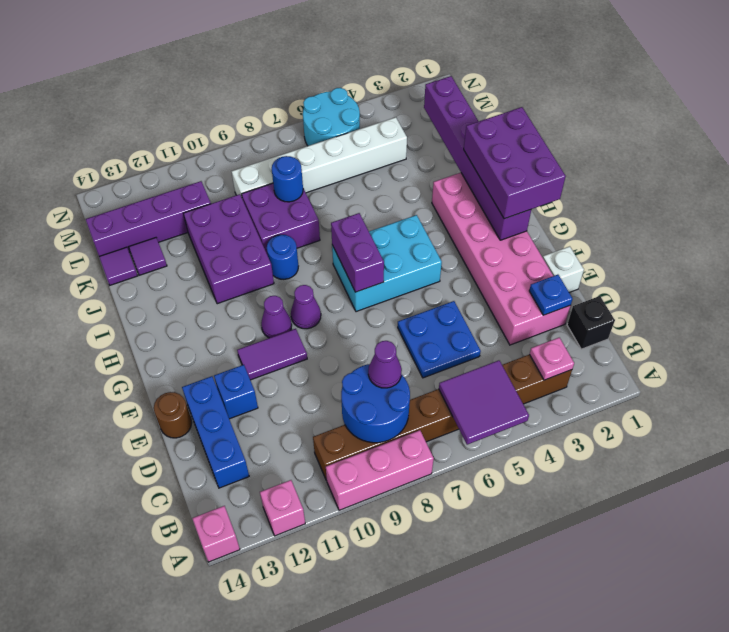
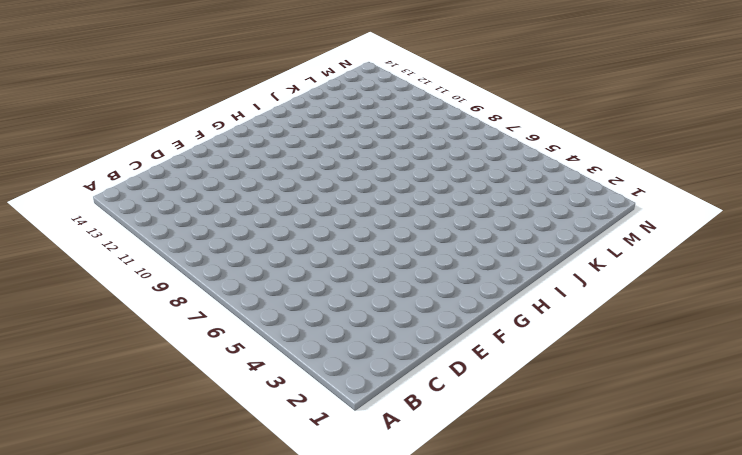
none -> pink brick A8:A10 level 1
none -> pink brick A12 level 1
none -> pink brick A14 level 1
none -> brown brick B3:B10 level 1

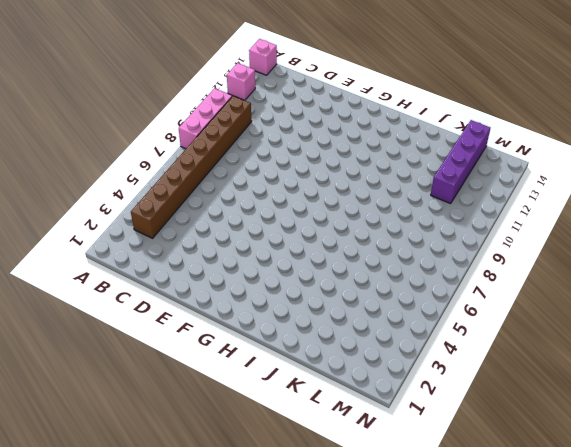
none -> black brick C1 level 1
none -> blue brick C13:E13 level 1
none -> pink brick D2:I3 level 1
none -> blue plate D5:E6 level 1

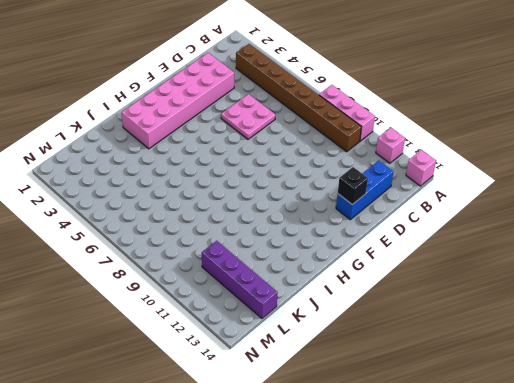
pink plate D5:E6 level 1 -> blue plate D5:E6 level 1
black brick E13 level 2 -> black brick C1 level 1
none -> white brick E1 level 1
none -> blue brick E12 level 1
none -> brown round brick E14 level 1
none -> purple tile F10:F11 level 1

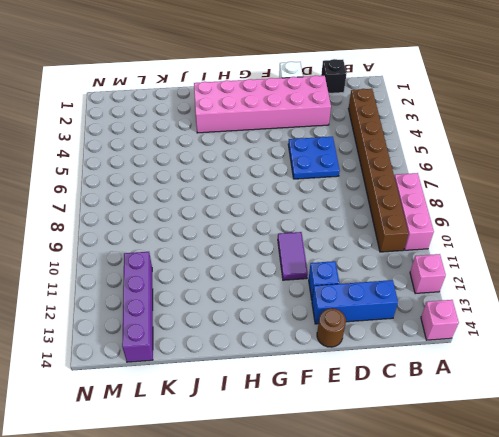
none -> cyan brick G5:H7 level 1
none -> purple cone G9 level 1
none -> purple cone G10 level 1
none -> blue round brick I9 level 1

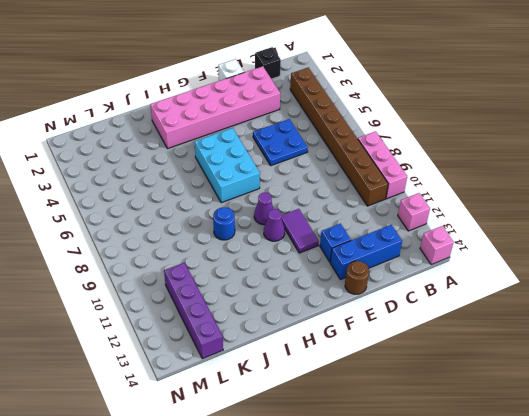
none -> purple brick I10:K11 level 1
none -> purple brick J8:K9 level 1
none -> purple tile K13 level 1
none -> purple tile K14 level 1

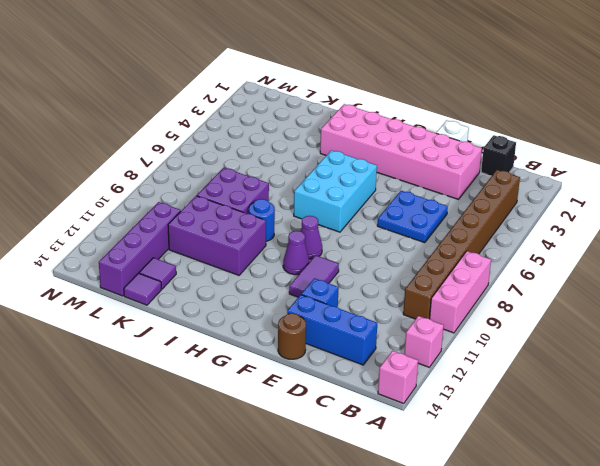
none -> white brick L4:L9 level 1
none -> cyan round brick M5:N6 level 1
none -> purple tile A5:B6 level 2
none -> pink plate B3 level 2

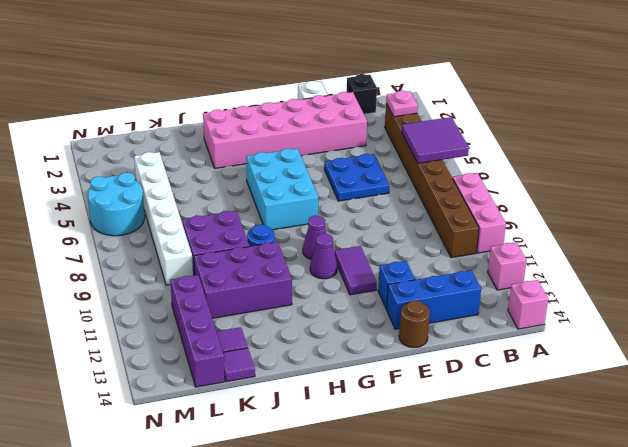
none -> blue round brick B8:C9 level 2
none -> blue plate D2 level 2
none -> purple brick G2:L2 level 2
none -> purple brick G7:H7 level 2

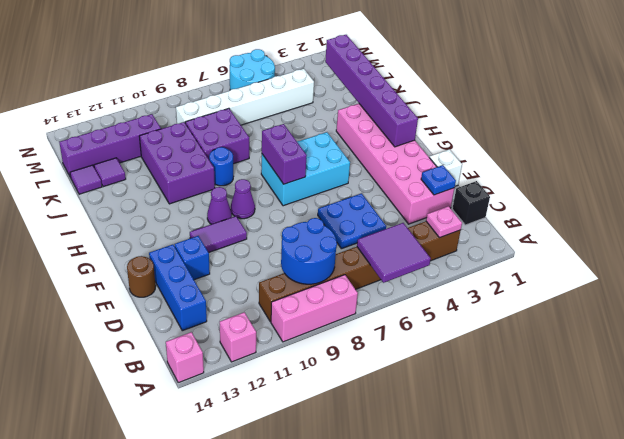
none -> blue round brick K8 level 2
none -> purple cone C8 level 3
none -> purple brick G1:I2 level 3

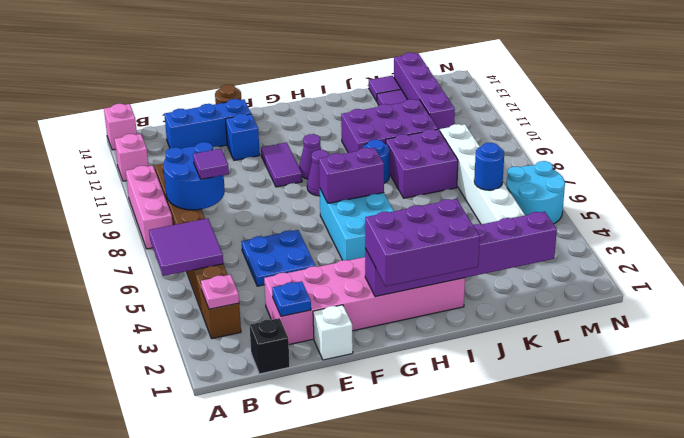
purple tile C8 level 3 -> purple cone C8 level 3
blue round brick L6 level 2 -> blue round brick K8 level 2

